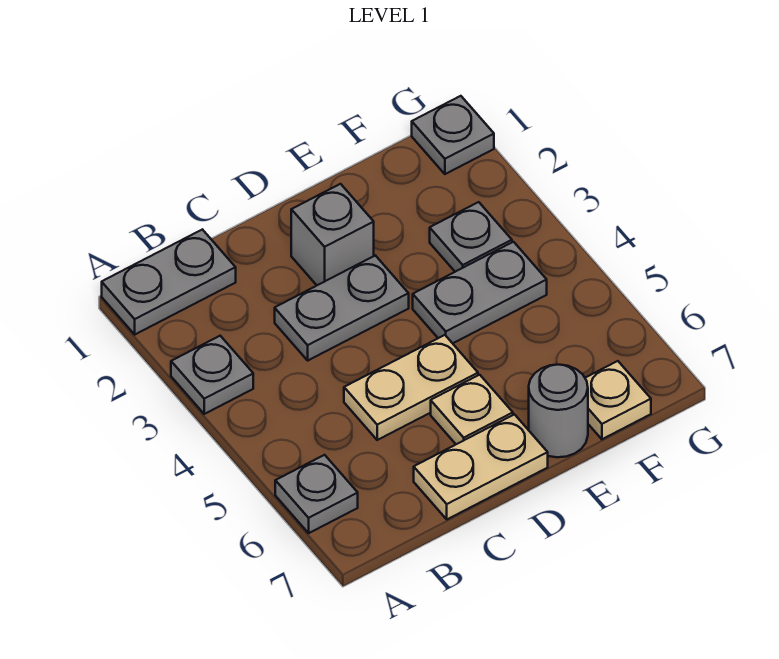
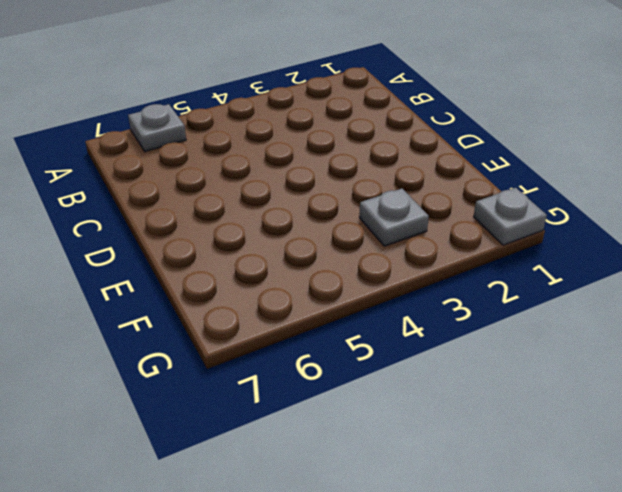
none -> grey plate A1:B1 level 1
none -> grey plate A3 level 1
none -> grey plate C3:D3 level 1

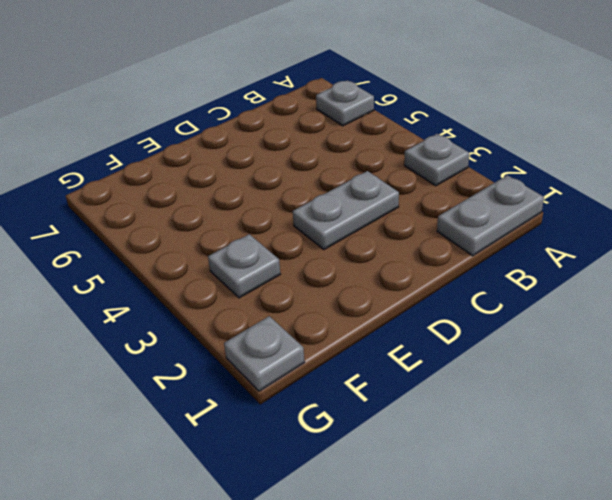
none -> tan plate C5:D5 level 1
none -> tan plate C7:D7 level 1
none -> grey brick D2 level 1

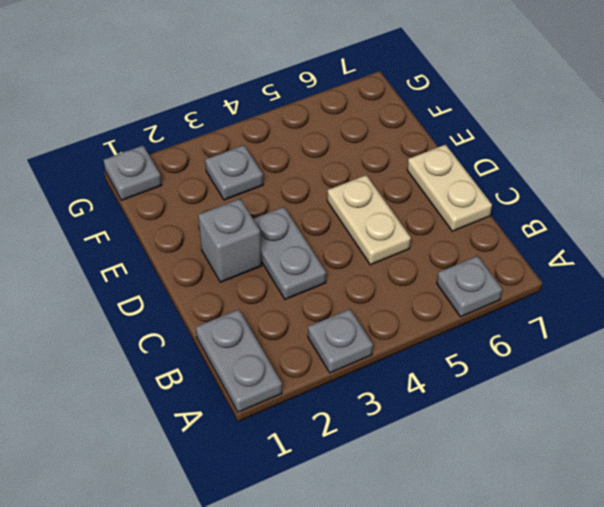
none -> tan plate D6 level 1
none -> grey plate E4:F4 level 1
none -> grey round brick E7 level 1

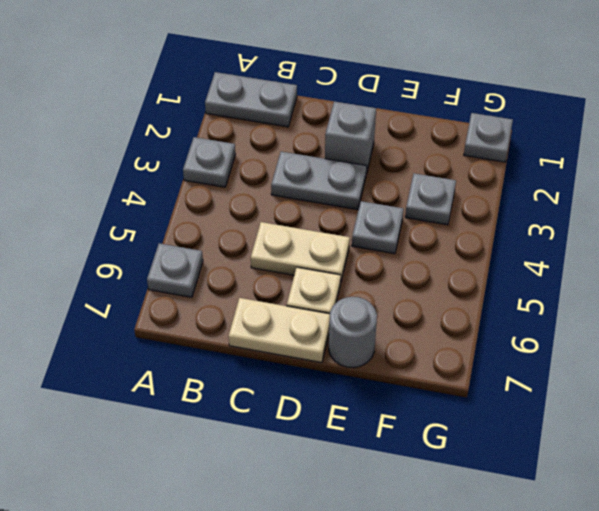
grey plate E4 level 1 -> grey plate E4:F4 level 1
none -> tan plate F7 level 1

